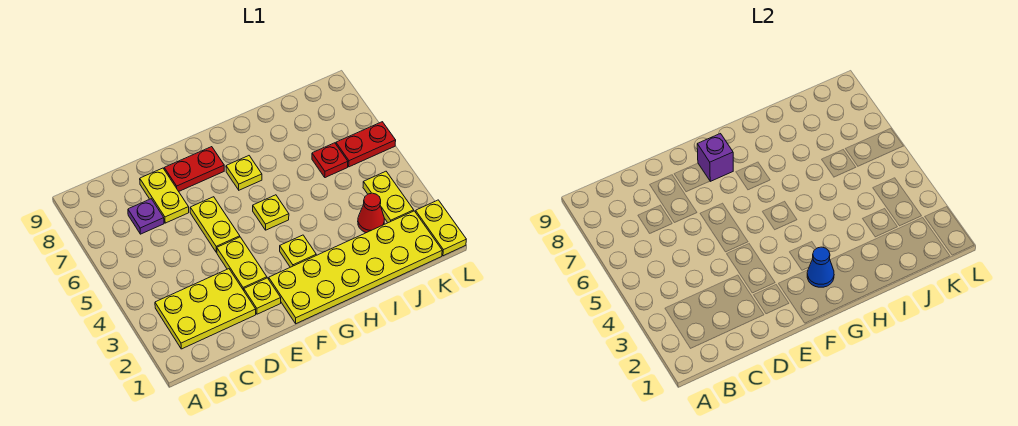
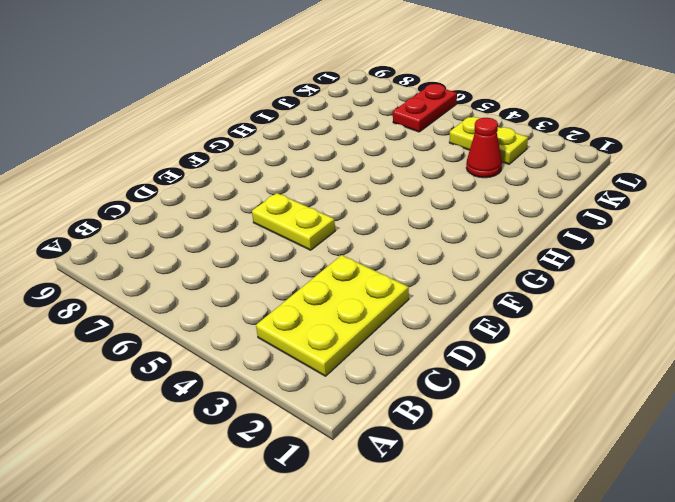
none -> purple plate C7 level 1
none -> yellow plate D7:D8 level 1
none -> yellow plate E2 level 1

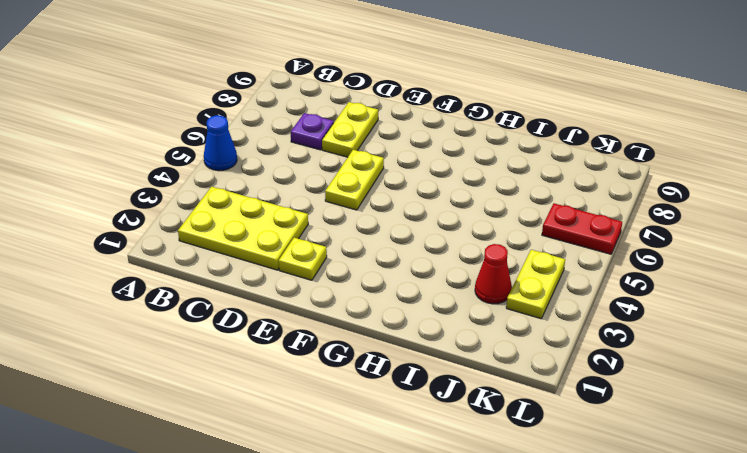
blue cone A5 level 1 -> blue cone G2 level 2
none -> yellow plate E3:E4 level 1
none -> red plate E8:F8 level 1
none -> yellow plate F1:K2 level 1

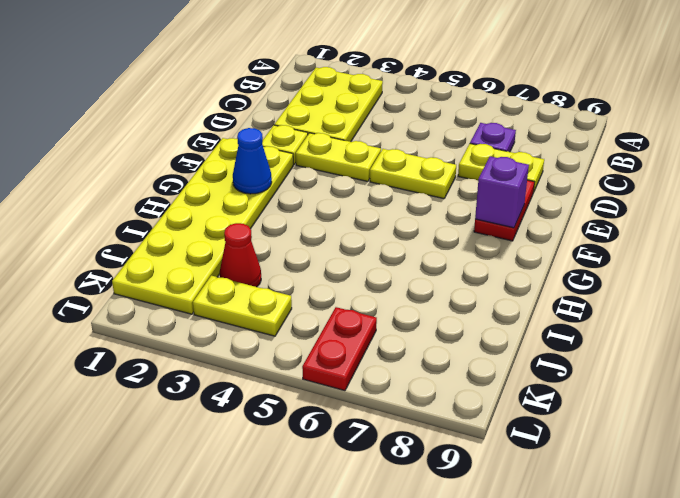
none -> yellow plate G3 level 1
none -> yellow plate G5 level 1
none -> yellow plate G7 level 1

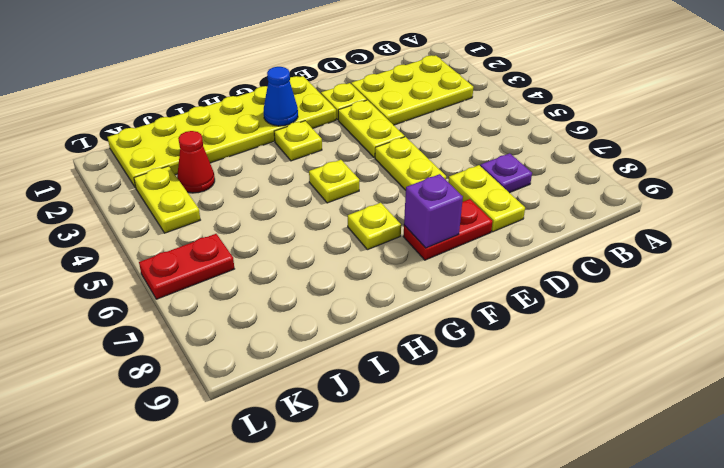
none -> red plate J6 level 1
none -> yellow plate L1:L2 level 1

